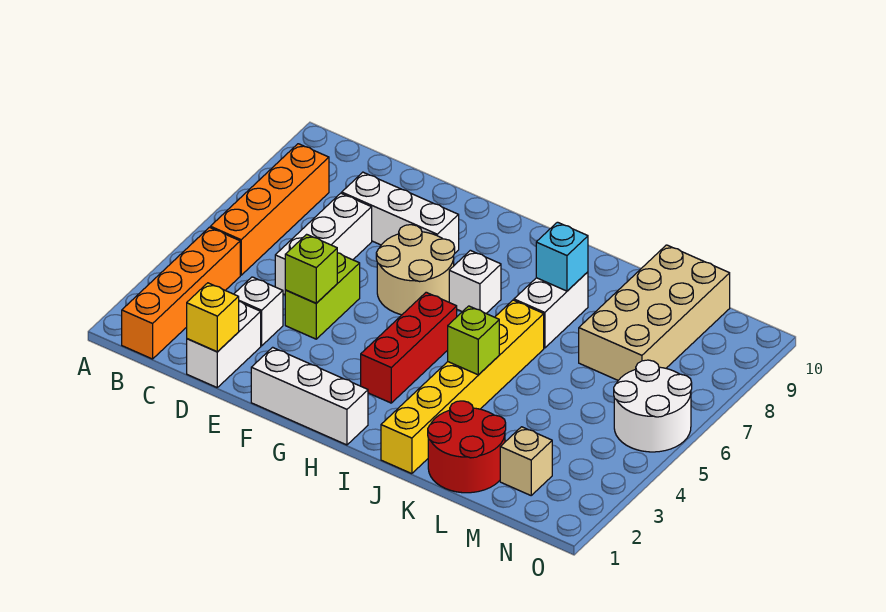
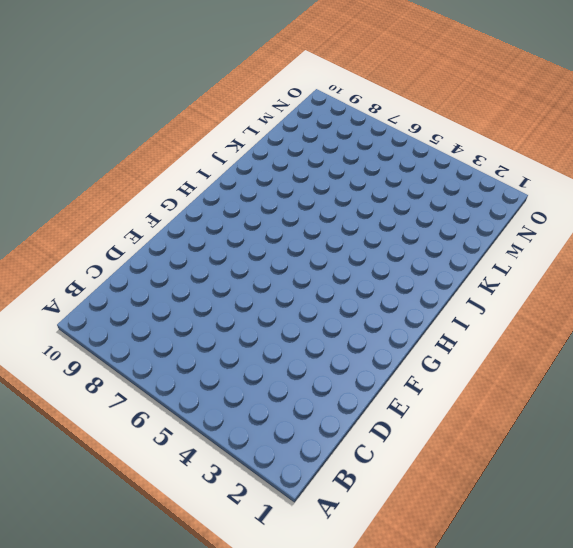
none -> orange brick B1:B4 level 1
none -> orange brick B5:B8 level 1
none -> white brick D1:D2 level 1

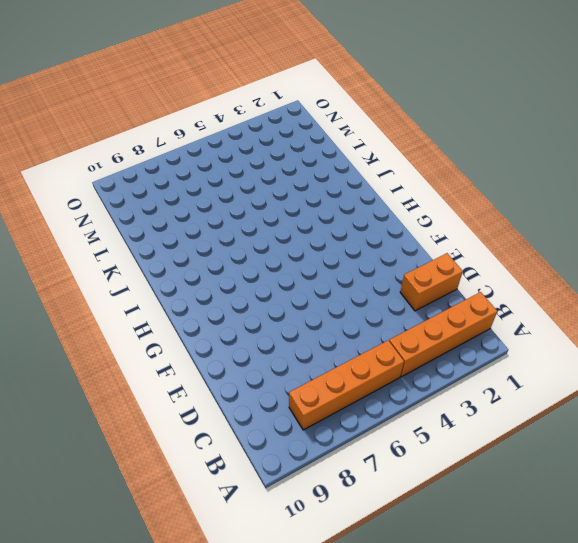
orange brick D1:D2 level 1 -> white brick D1:D2 level 1
none -> white brick D3 level 1
none -> white brick D5:D7 level 1
none -> white brick D8:F8 level 1

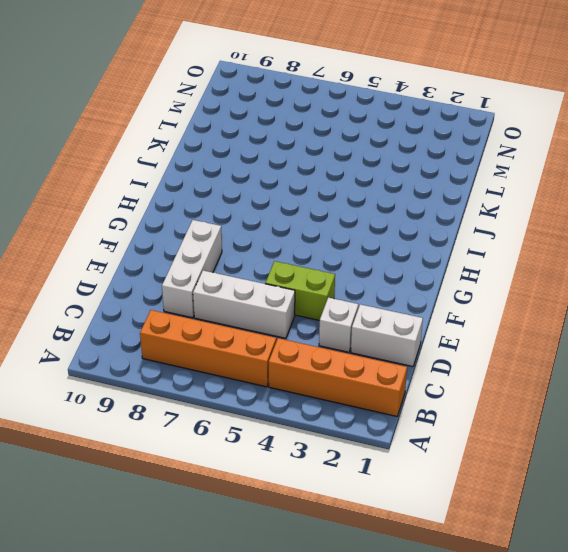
none -> white brick F1:H1 level 1
none -> tan round brick F6:G7 level 1
none -> red brick H3:H5 level 1

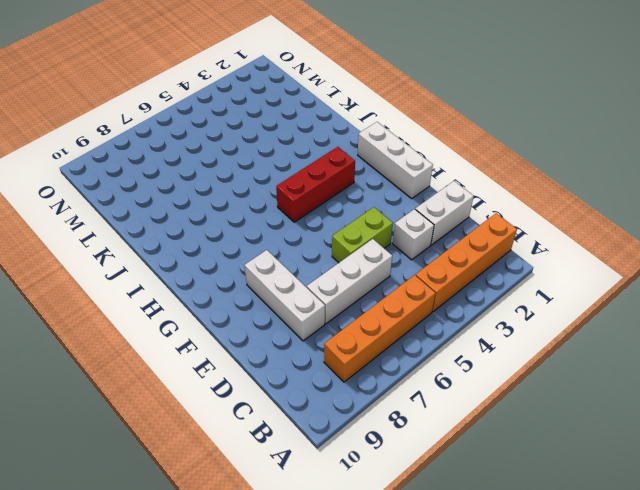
none -> tan round brick F6:G7 level 1
none -> white brick H7 level 1
none -> yellow brick J1:J6 level 1

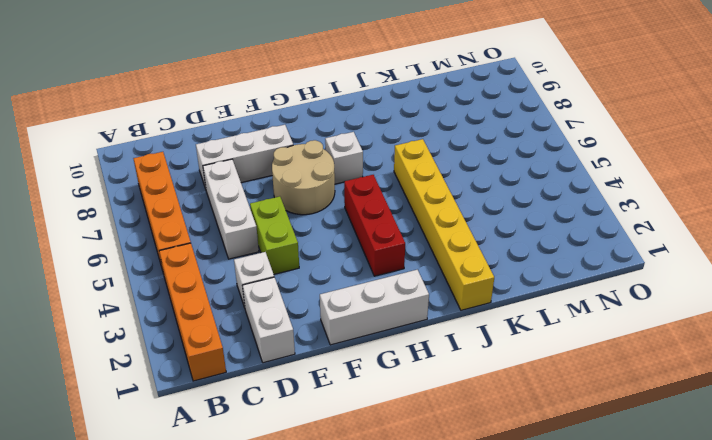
none -> white brick J7:J8 level 1
none -> red round brick K1:L2 level 1
none -> tan brick L7:M10 level 1

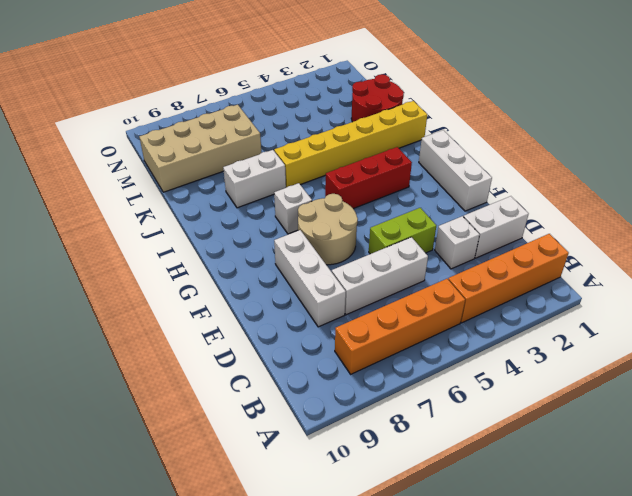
none -> tan brick M2 level 1
none -> white round brick N5:O6 level 1
none -> yellow brick D1 level 2

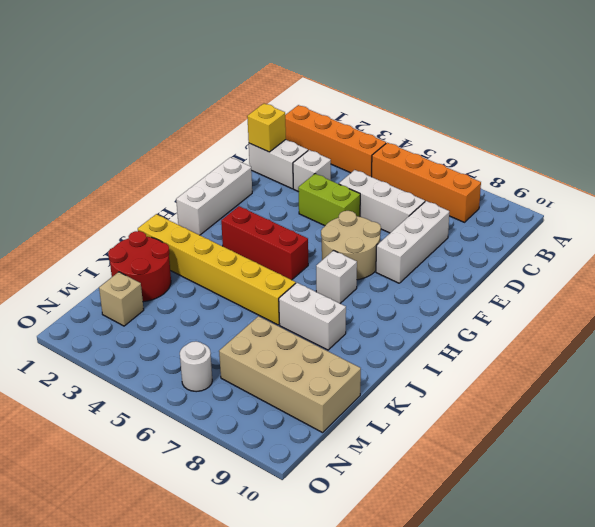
white round brick N6 level 1 -> white round brick N5:O6 level 1
none -> lime brick E4 level 2
none -> lime brick J4 level 2
none -> cyan brick J8 level 2

